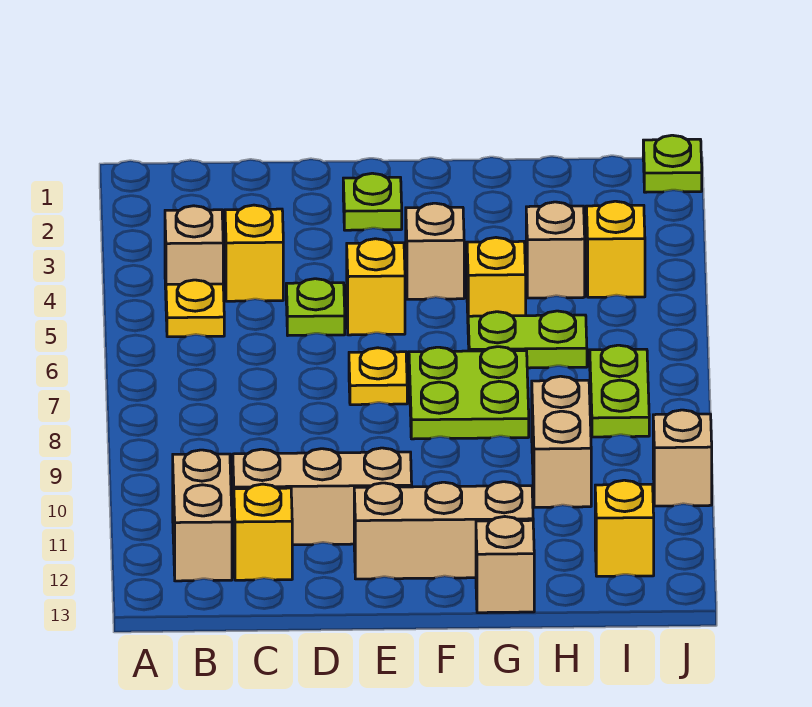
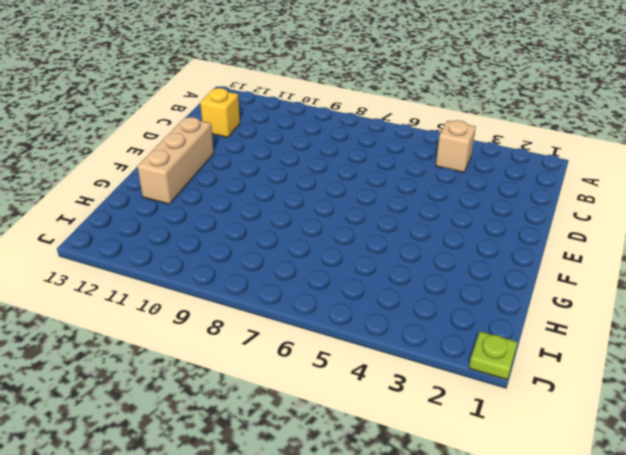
none -> yellow plate B5 level 1
none -> tan brick B11:B12 level 1
none -> yellow brick C4 level 1

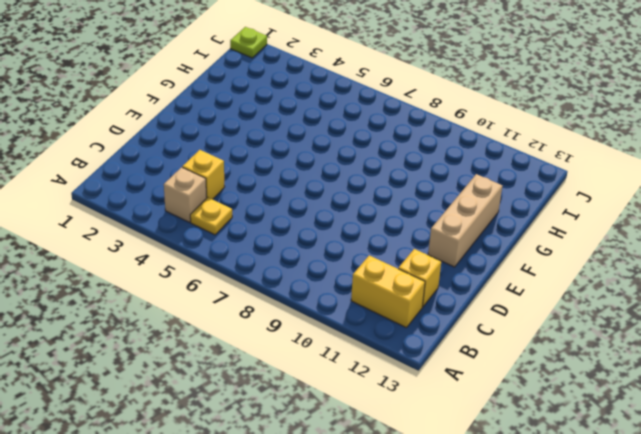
yellow brick B11:B12 level 1 -> tan brick B11:B12 level 1
none -> tan brick C11:E11 level 1
none -> lime plate D5 level 1
none -> lime plate E2 level 1

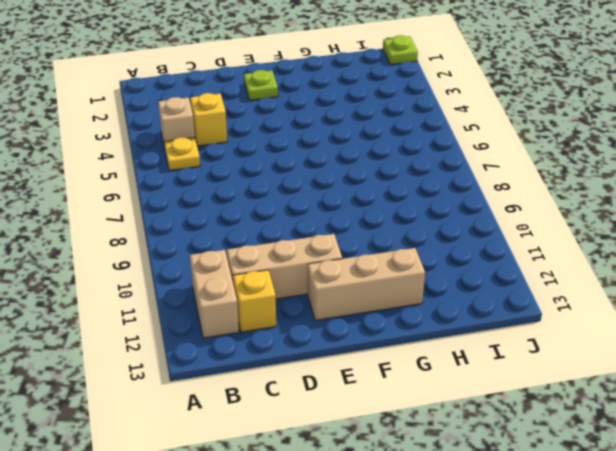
none -> lime plate D5 level 1
none -> yellow brick E5 level 1
none -> yellow plate E7 level 1

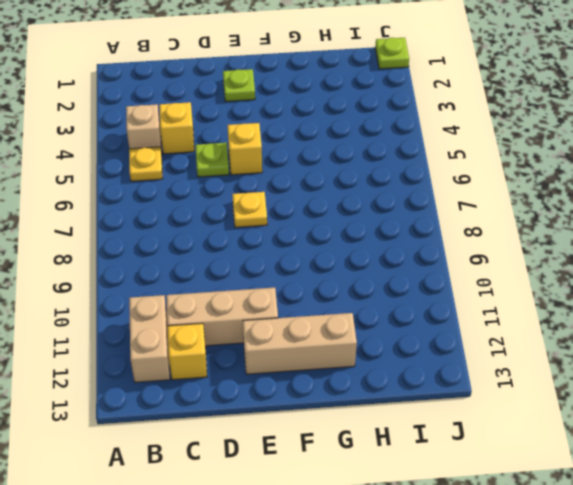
none -> tan brick F4 level 1
none -> lime plate F7:G8 level 1
none -> yellow brick G5 level 1

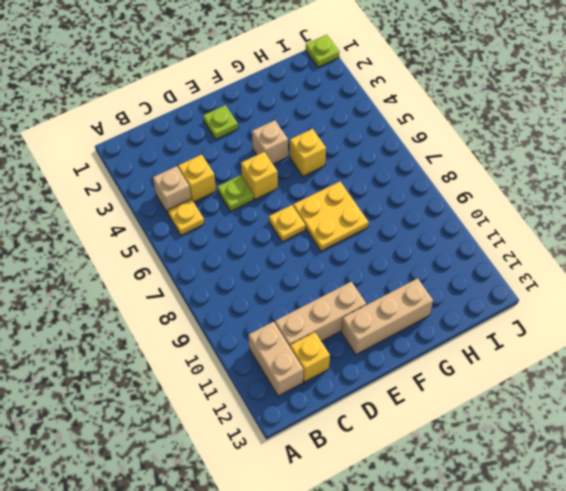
yellow plate F7:G8 level 1 -> lime plate F7:G8 level 1
none -> lime plate G6:H6 level 1
none -> tan brick G13 level 1
none -> tan brick H4 level 1

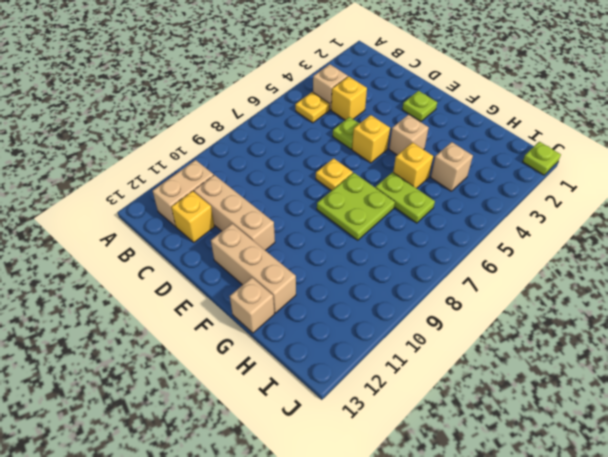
none -> tan brick H9:H10 level 1
none -> yellow brick I4 level 1
none -> lime plate I7:I8 level 1

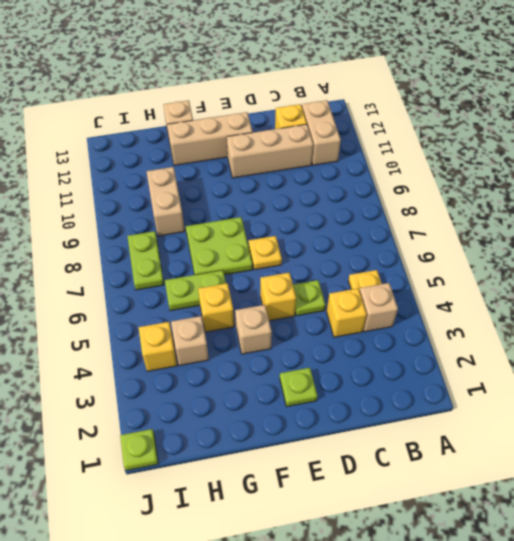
none -> yellow brick I12 level 1
none -> tan brick J10 level 1

